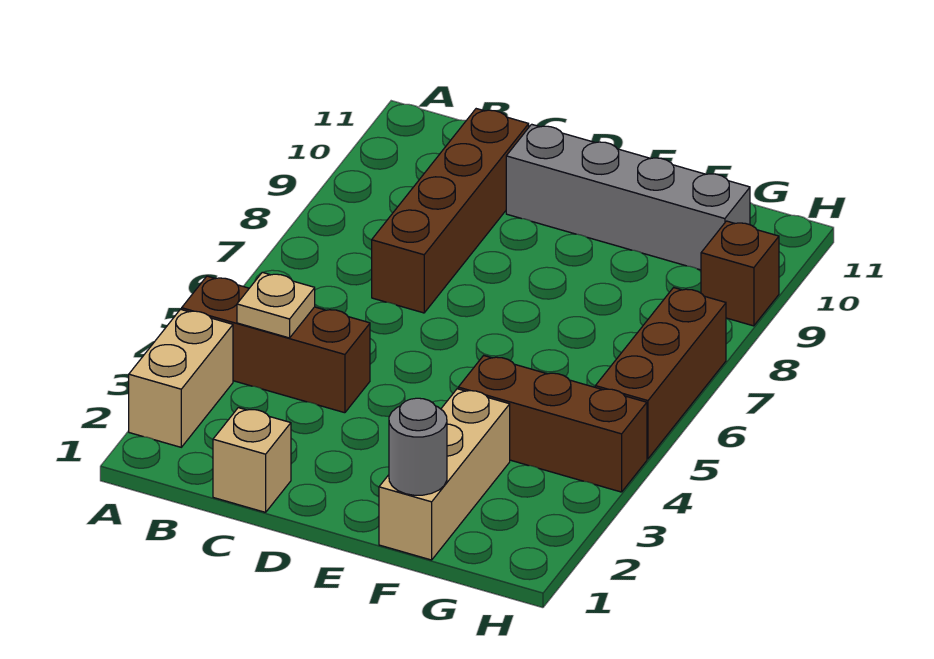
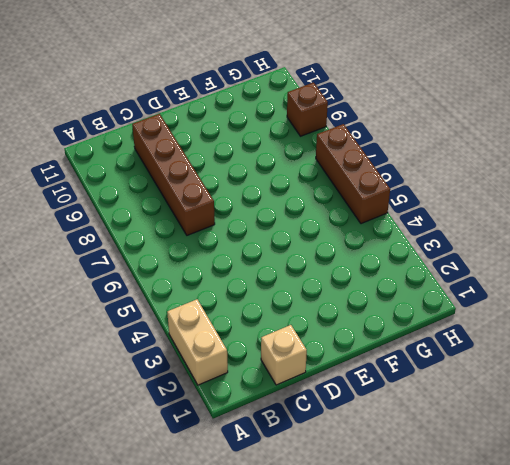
none -> brown brick A4:C4 level 1
none -> grey brick D10:G10 level 1

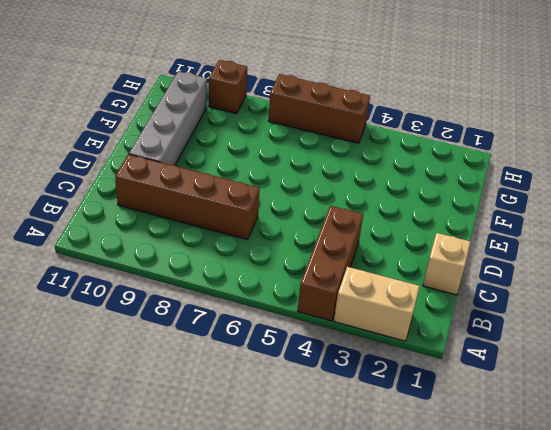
none -> tan brick F1:F3 level 1
none -> brown brick F4:H4 level 1

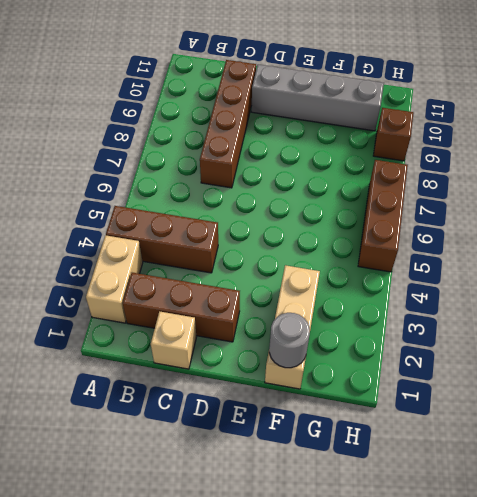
brown brick B2:D2 level 1 -> brown brick F4:H4 level 1
none -> tan plate B4 level 2

